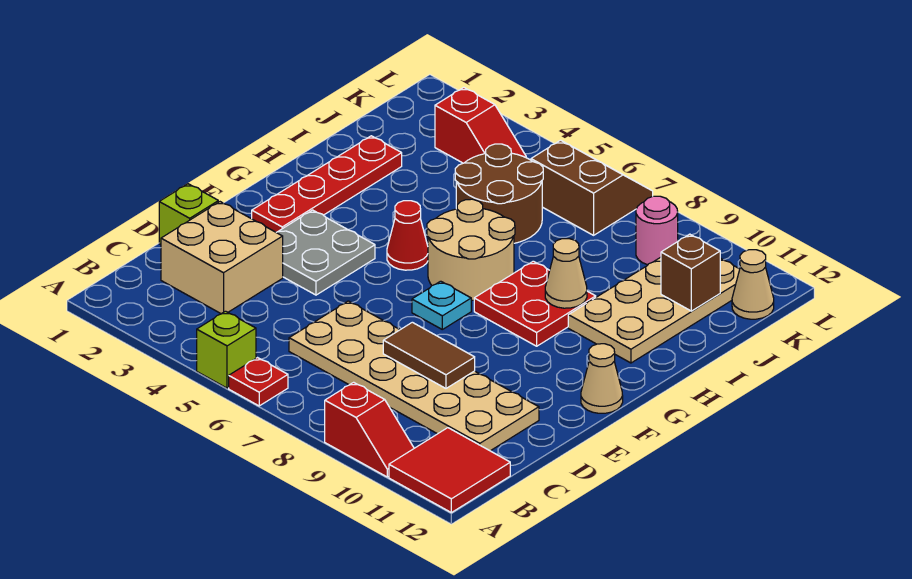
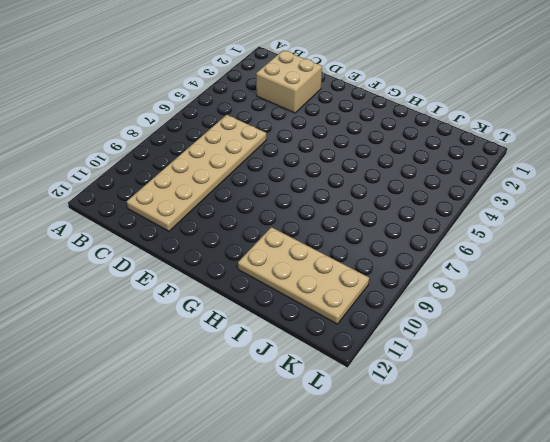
none -> lime brick A5 level 1
none -> red plate A6 level 1
none -> red slope A9:A10 level 1 top 9

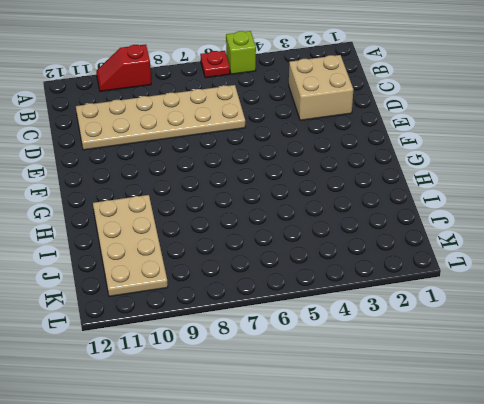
none -> red tile A11:B12 level 1
none -> lime brick D1 level 1
none -> grey plate E3:F4 level 1

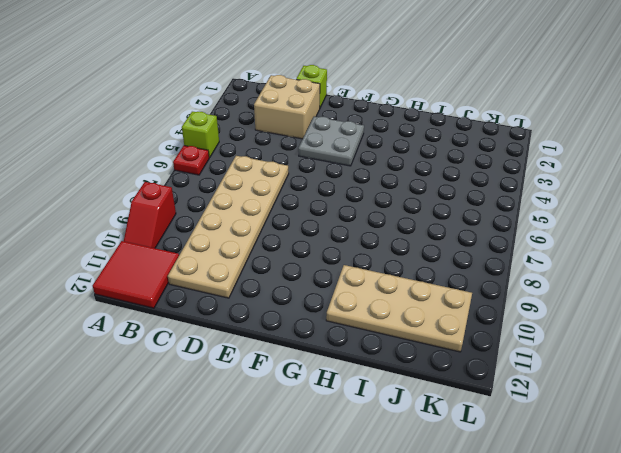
none -> red plate F2:I2 level 1
none -> cyan plate F7 level 1
none -> tan cone F12 level 1

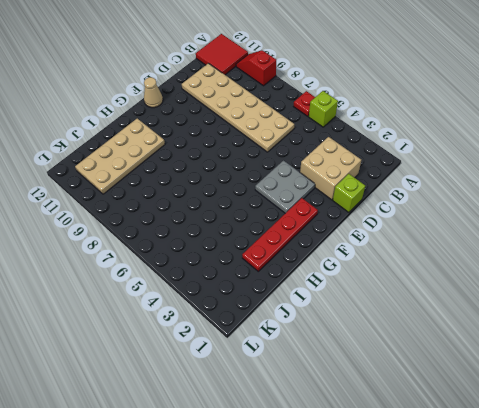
none -> cyan plate F7 level 1
none -> red cone G5 level 1
none -> tan round brick G6:H7 level 1

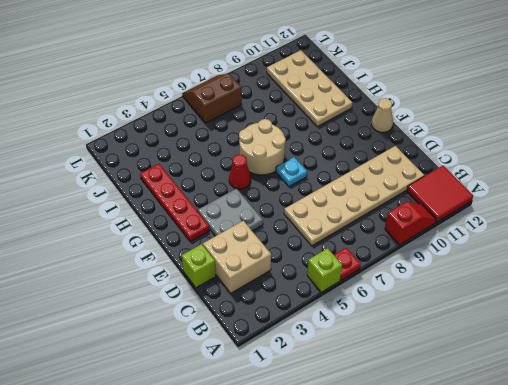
none -> red plate G8:H9 level 1
none -> brown round brick I5:J6 level 1
none -> red slope K3:K4 level 1 top 3

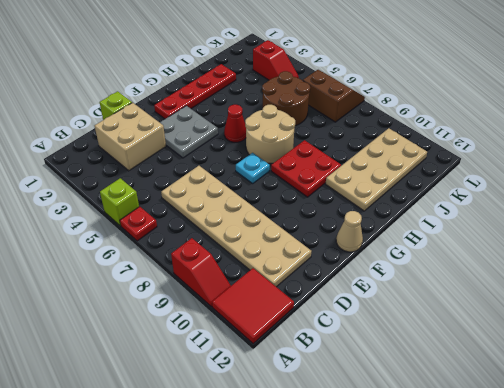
none -> pink round brick K9 level 1
none -> tan cone K12 level 1
none -> brown tile D8:D9 level 2

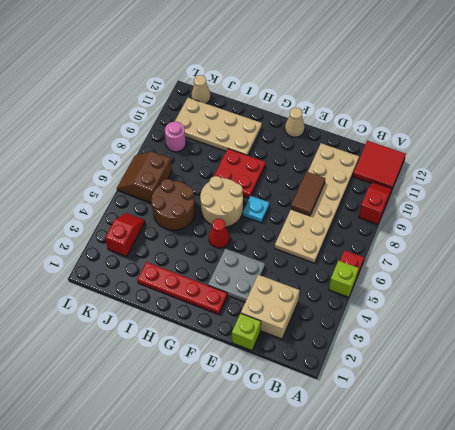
none -> tan cone H9 level 2
none -> brown brick J11 level 2

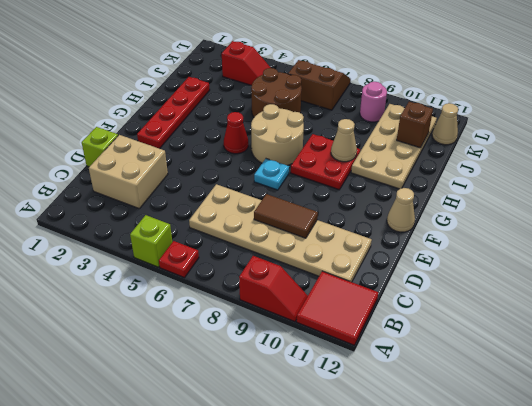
none -> grey plate E3:F4 level 1

